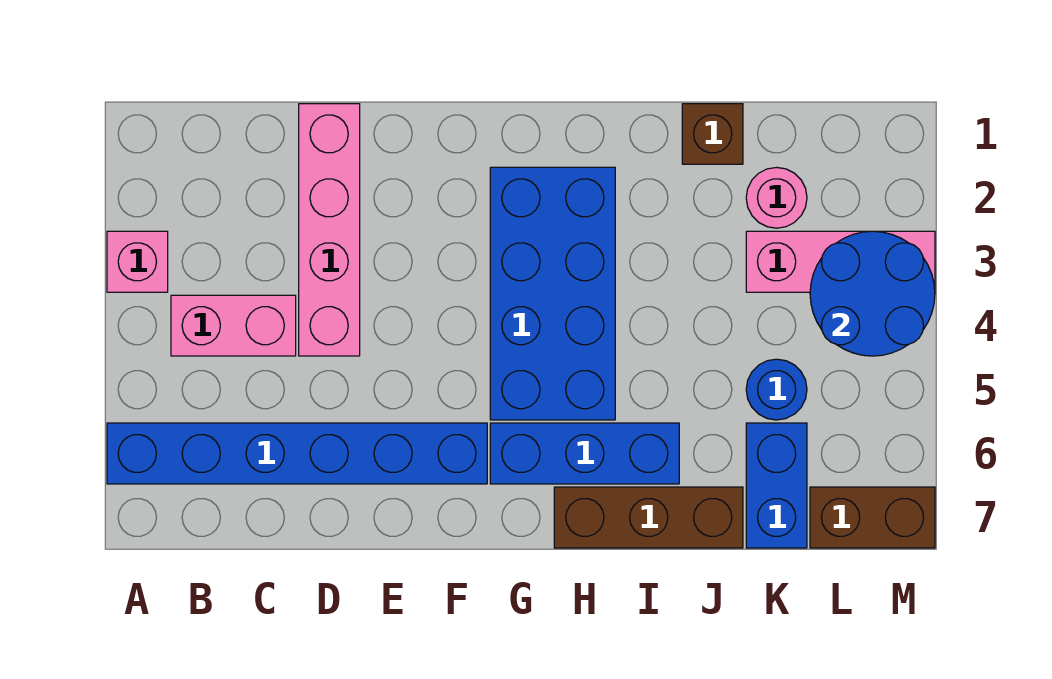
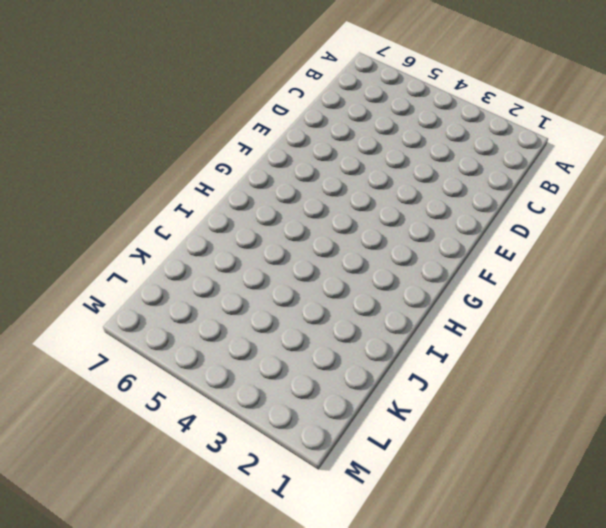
none -> pink brick A3 level 1
none -> blue brick A6:F6 level 1
none -> pink brick B4:C4 level 1

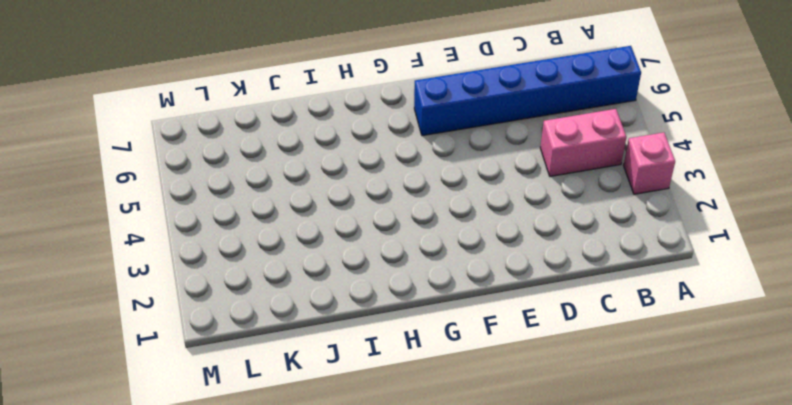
none -> pink brick D1:D4 level 1
none -> blue brick G2:H5 level 1
none -> blue brick G6:I6 level 1

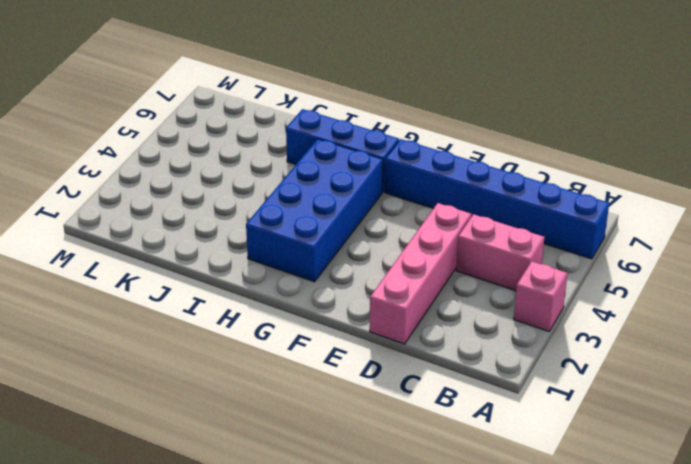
none -> brown brick H7:J7 level 1
none -> brown brick J1 level 1
none -> pink round brick K2 level 1

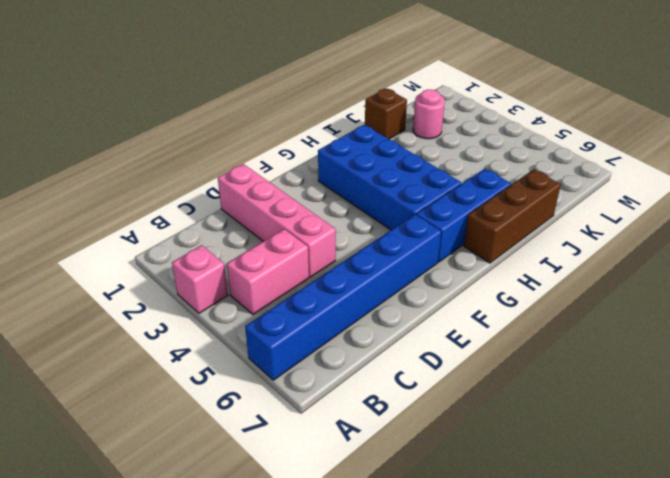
none -> pink brick K3:M3 level 1
none -> blue round brick K5 level 1
none -> blue brick K6:K7 level 1

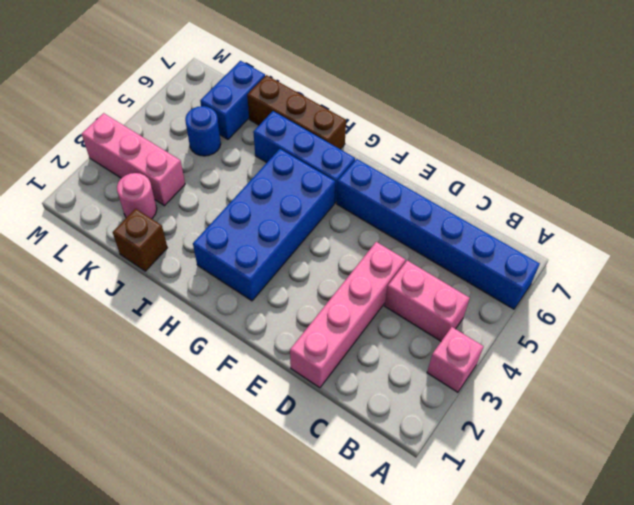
none -> brown brick L7:M7 level 1
none -> blue round brick L3:M4 level 2

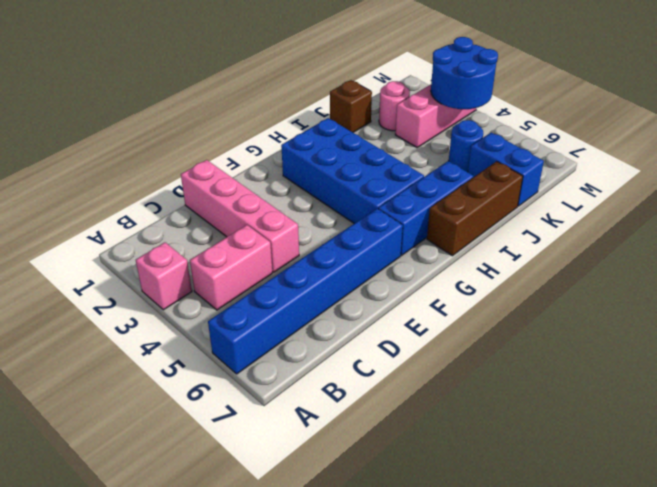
none -> brown brick L7:M7 level 1

